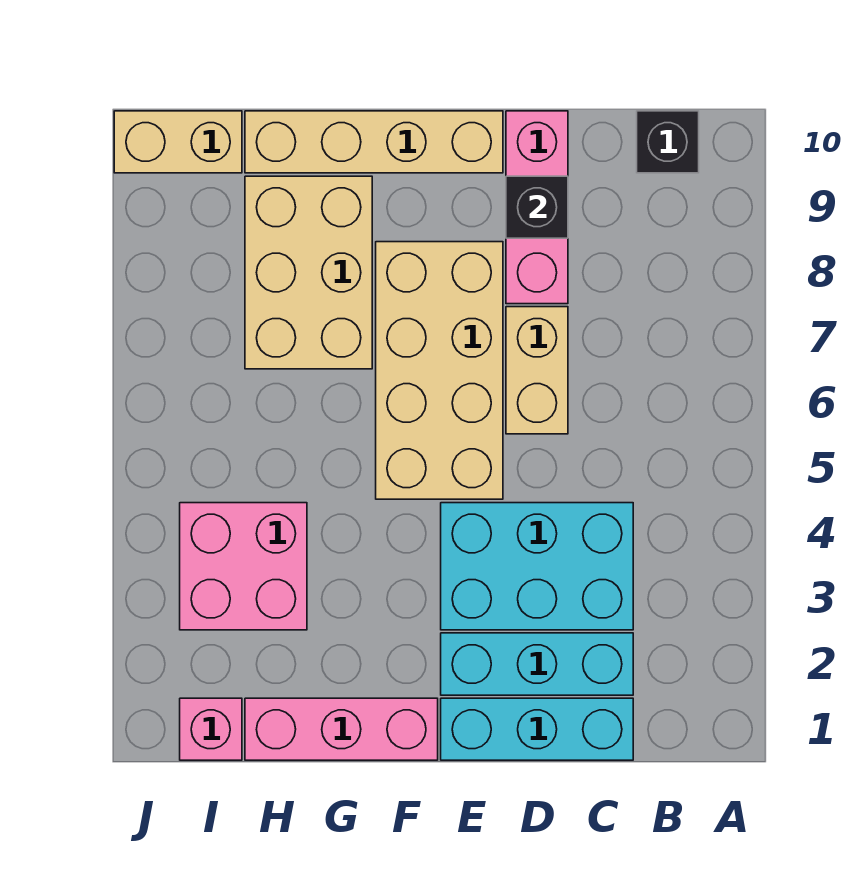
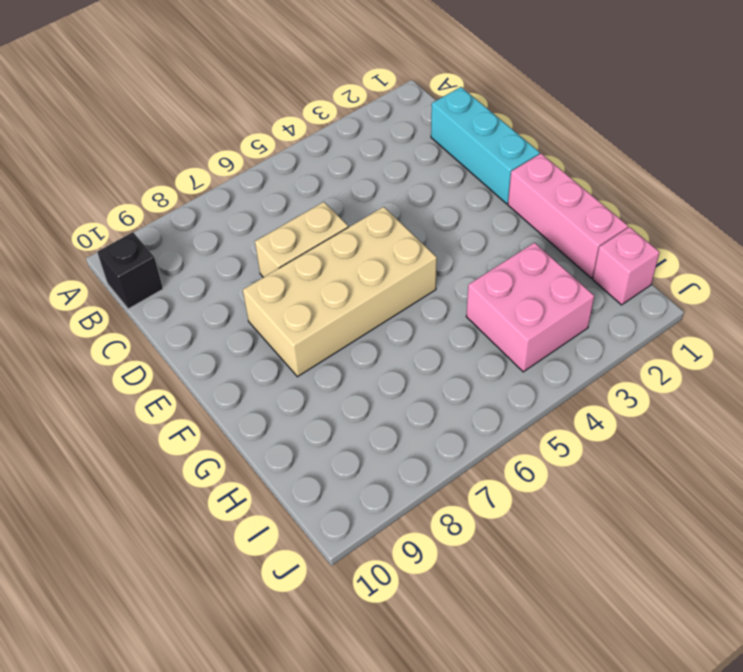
none -> cyan brick C2:E2 level 1
none -> cyan brick C3:E4 level 1
none -> pink brick D8:D10 level 1

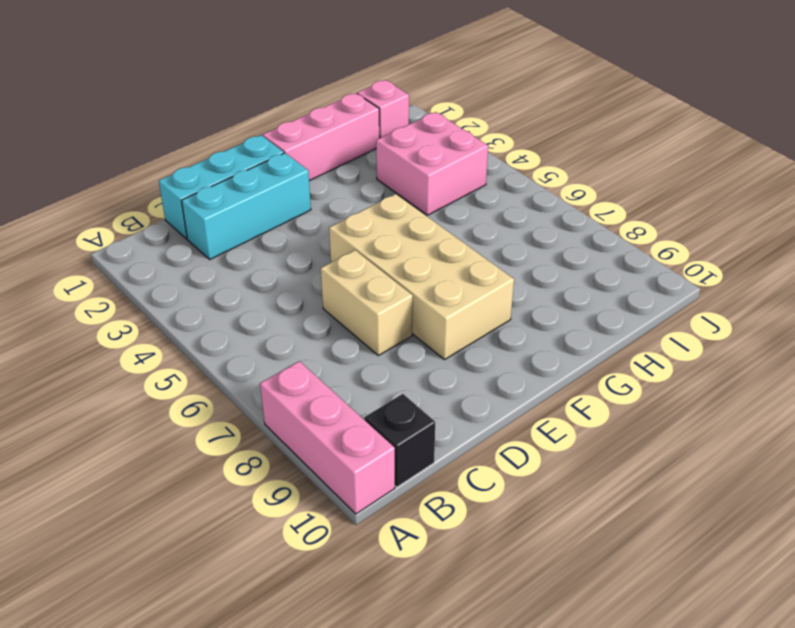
pink brick A8:A10 level 1 -> pink brick D8:D10 level 1
none -> cyan brick C3:E4 level 1
none -> tan brick E10:H10 level 1
none -> tan brick G7:H9 level 1

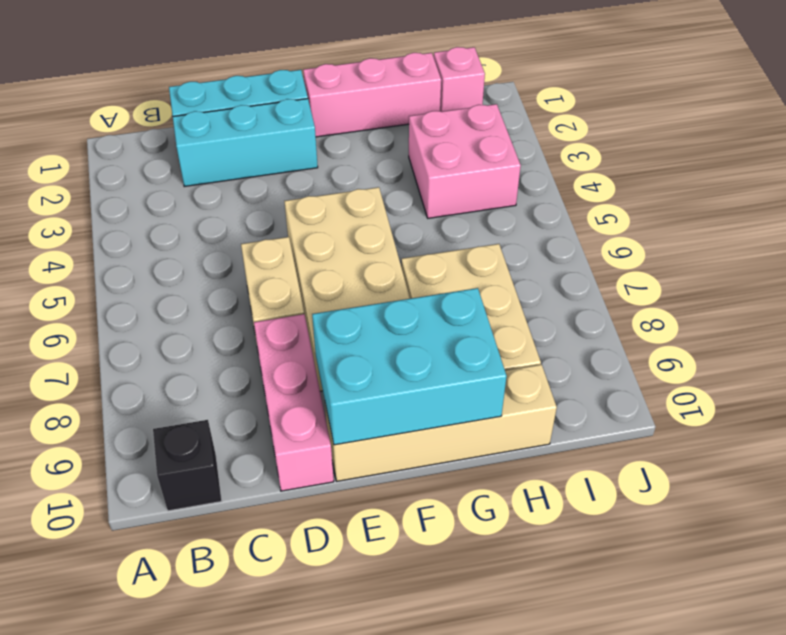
cyan brick E9:G10 level 2 -> cyan brick C3:E4 level 1
none -> tan brick I10:J10 level 1
none -> black brick D9 level 2

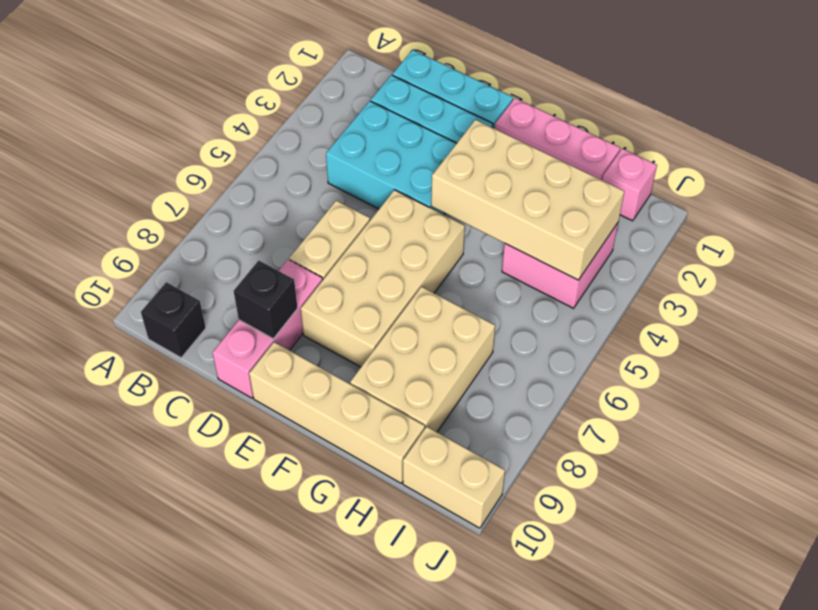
tan brick F3:I4 level 2 -> none

